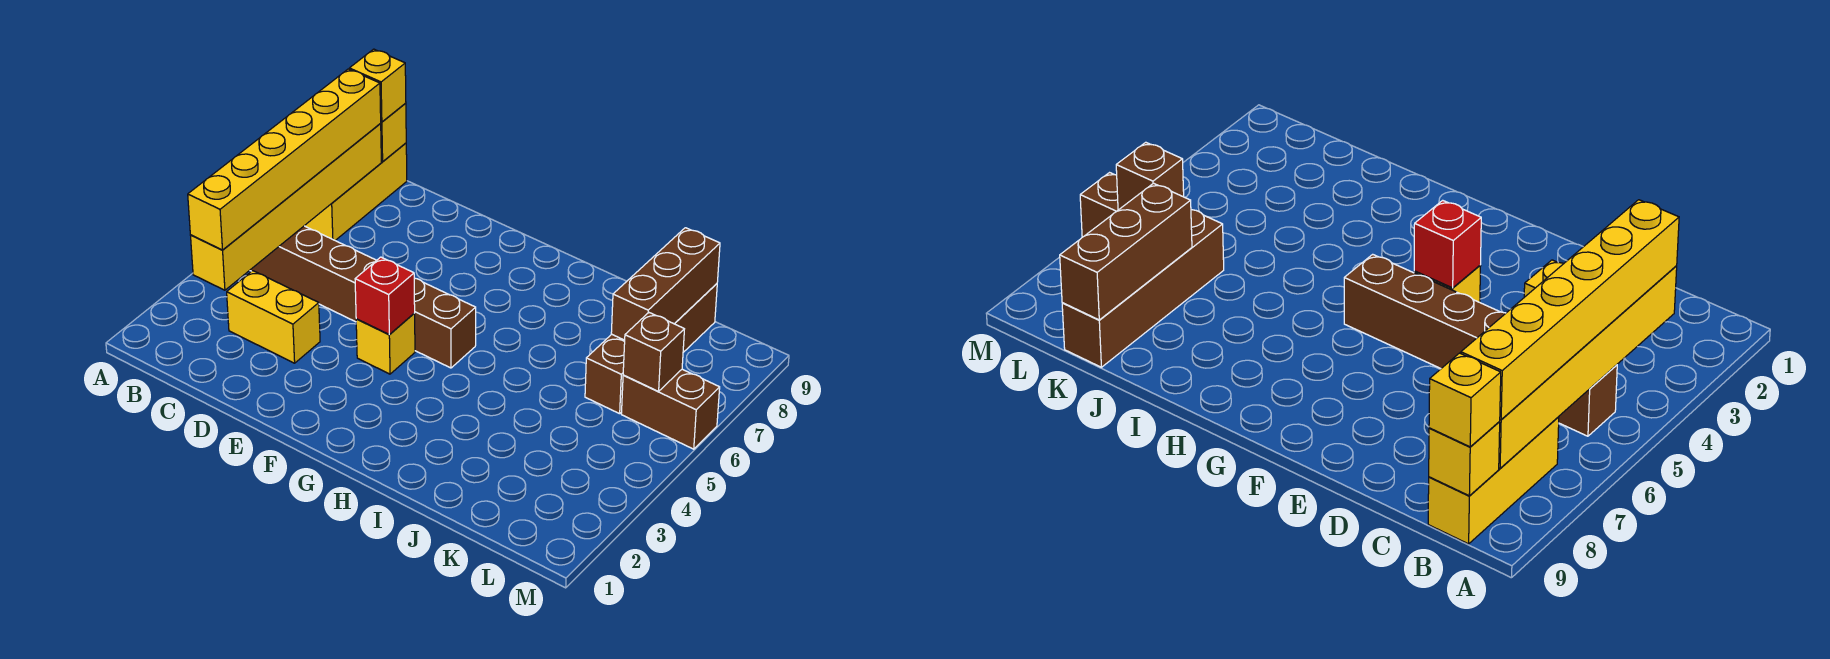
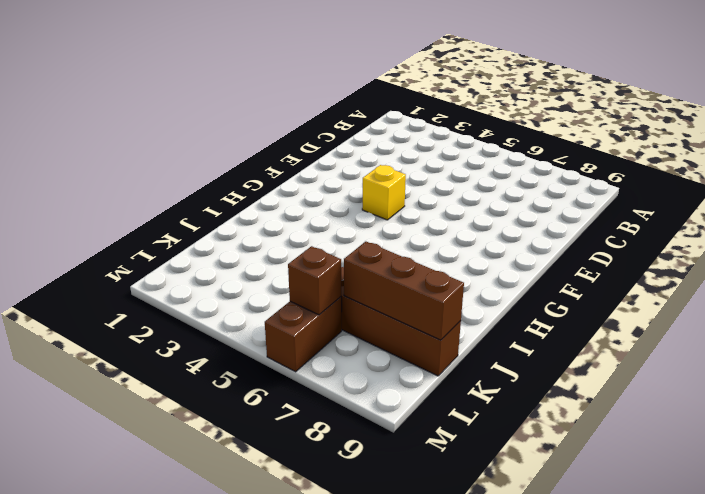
none -> brown brick B5:G5 level 1
none -> yellow brick B7:B9 level 1
none -> yellow brick C3:D3 level 1

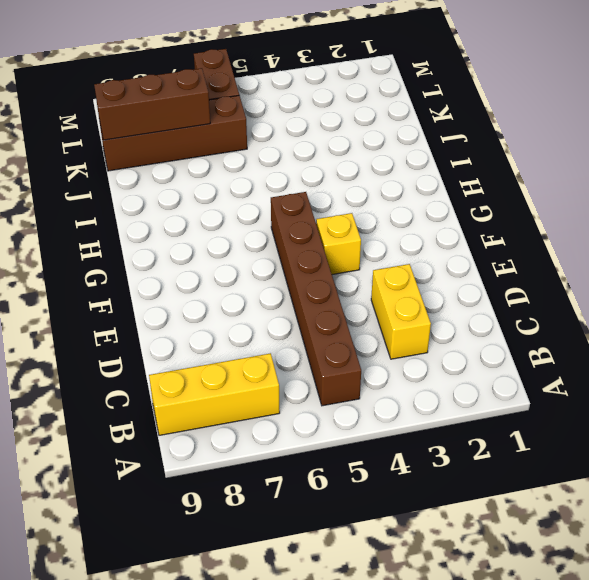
none -> yellow brick B3:B8 level 2
none -> yellow brick B9 level 2
none -> red brick F4 level 2

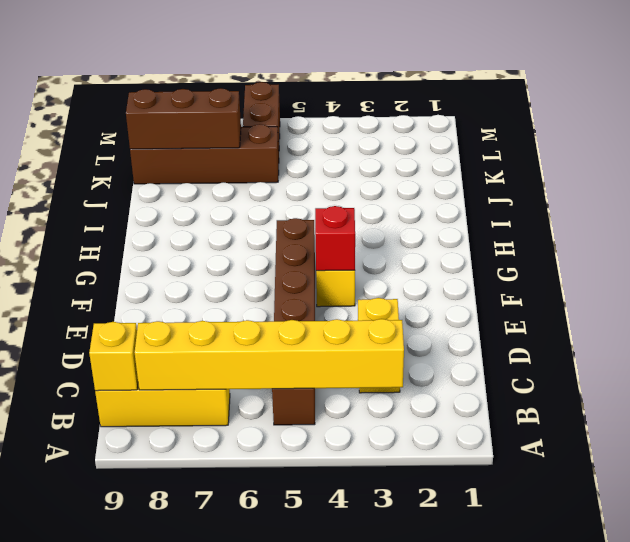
none -> brown brick L6 level 2
none -> yellow brick B3:B8 level 3
none -> yellow brick B9 level 3

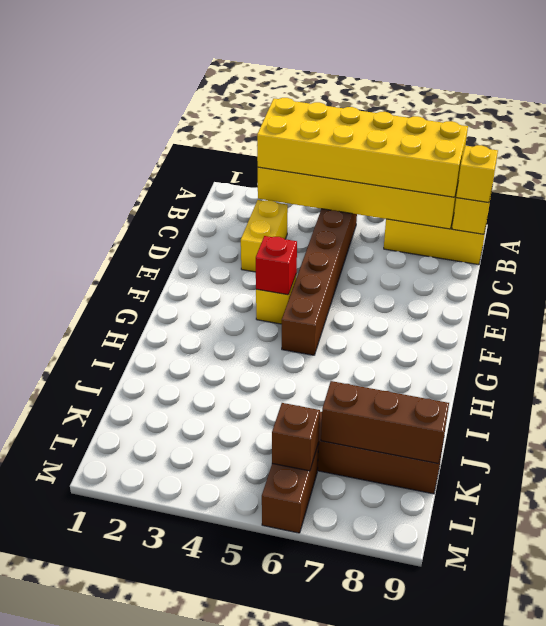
yellow brick A3:B8 level 3 -> yellow brick B3:B8 level 3

